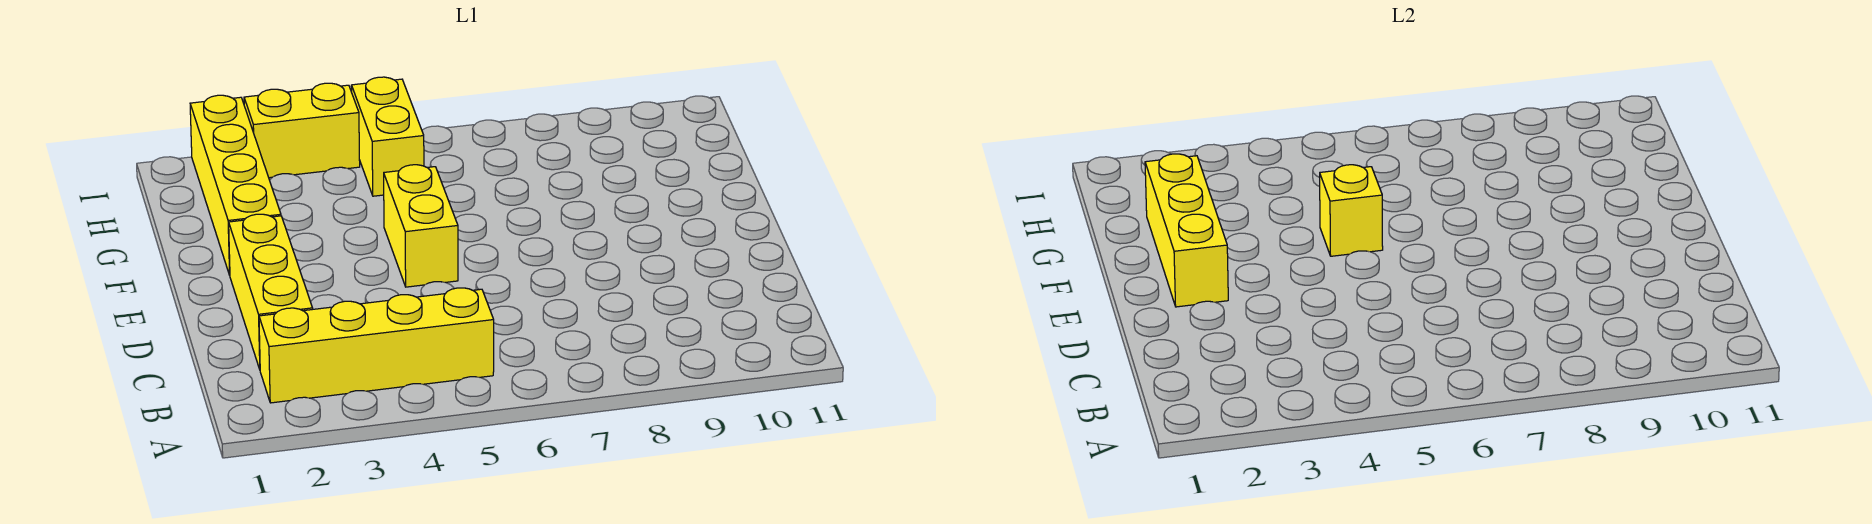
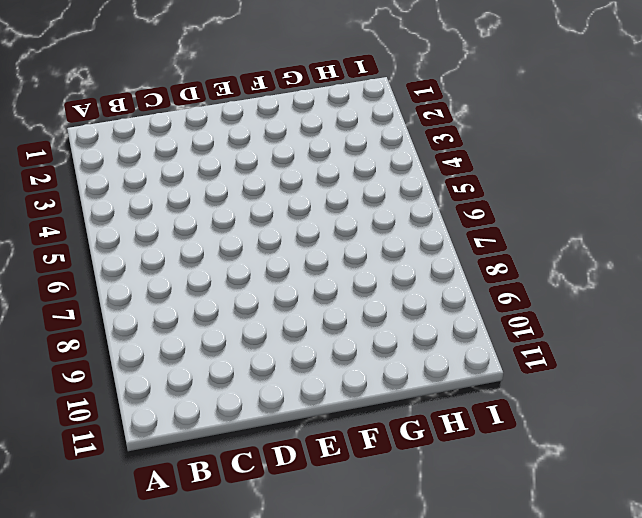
none -> yellow brick B2:B5 level 1
none -> yellow brick C2:E2 level 1

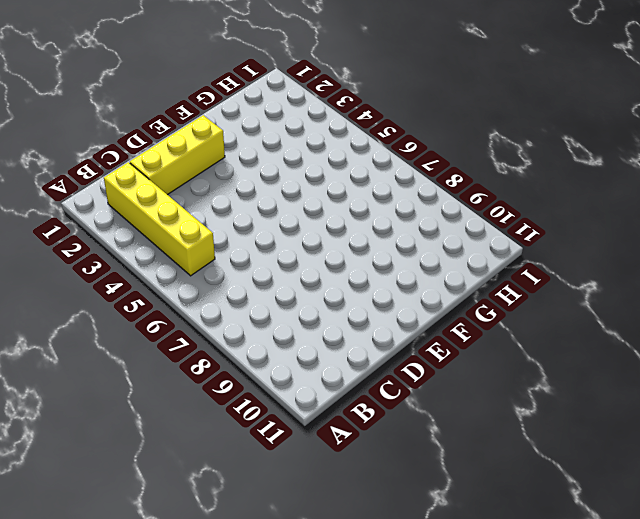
none -> yellow brick E5:F5 level 1
none -> yellow brick F2:I2 level 1

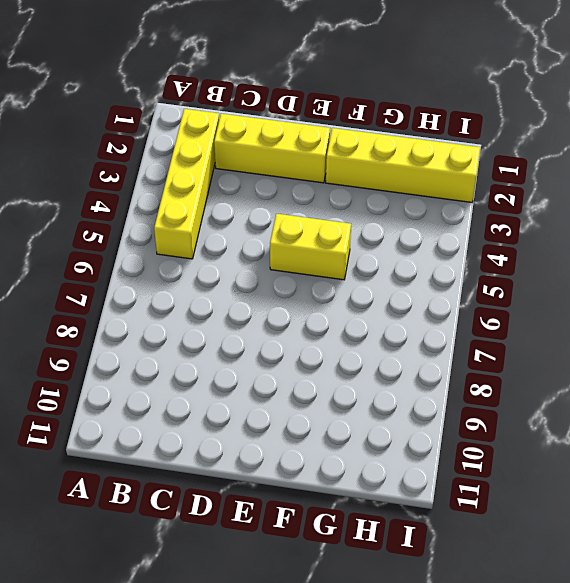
none -> yellow brick H5:I5 level 1
none -> yellow brick I3:I4 level 1

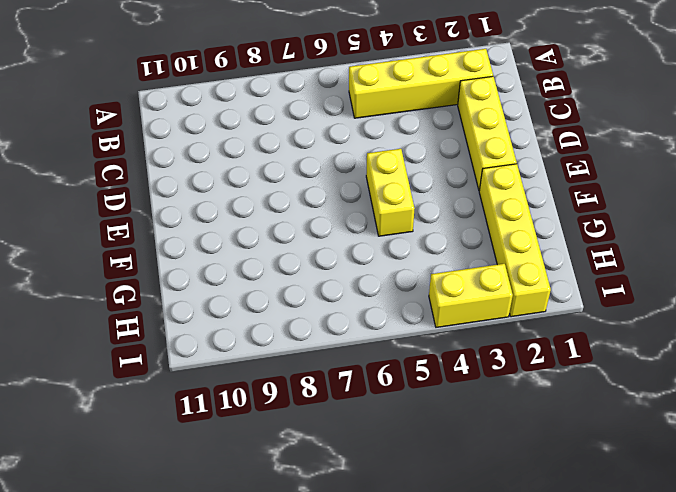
none -> yellow brick H5:I5 level 1
none -> yellow brick E2:G2 level 2

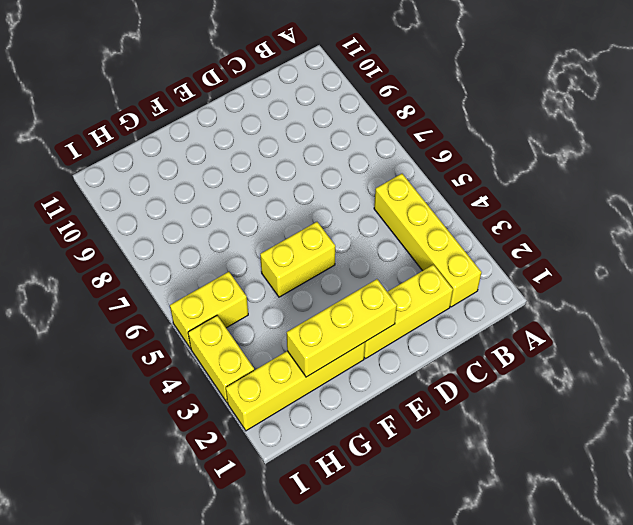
none -> yellow brick F5 level 2

